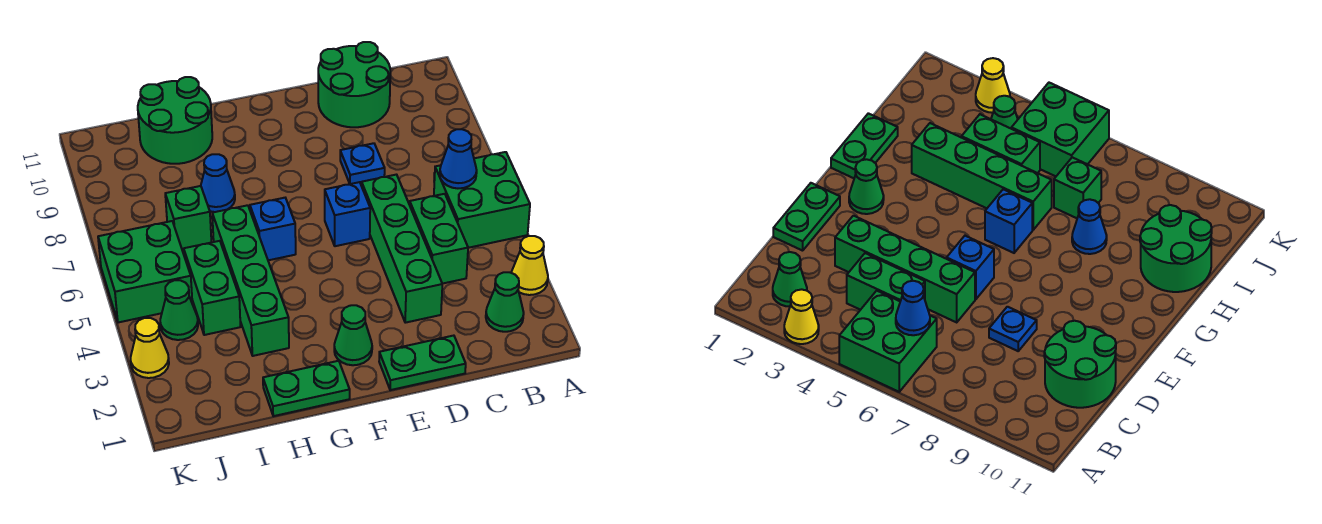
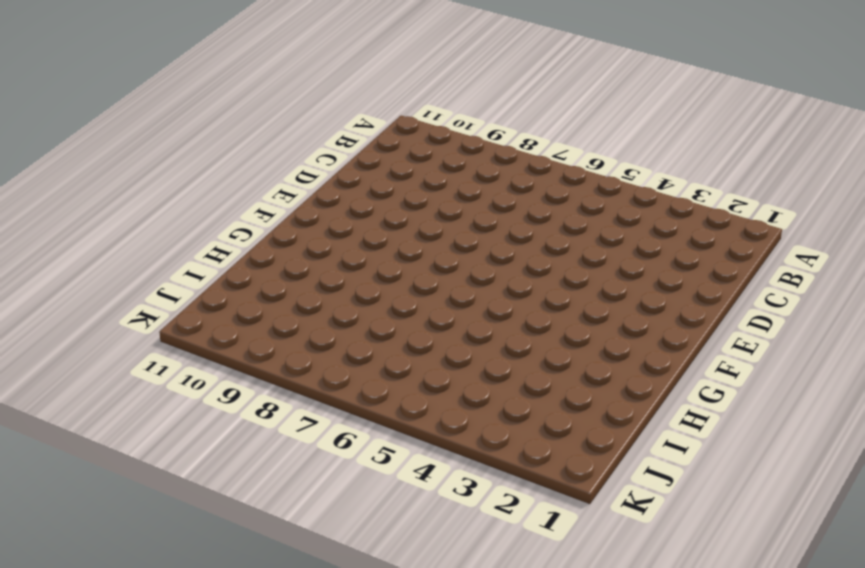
none -> yellow cone A3 level 1
none -> green brick A5:B6 level 1
none -> green cone B2 level 1

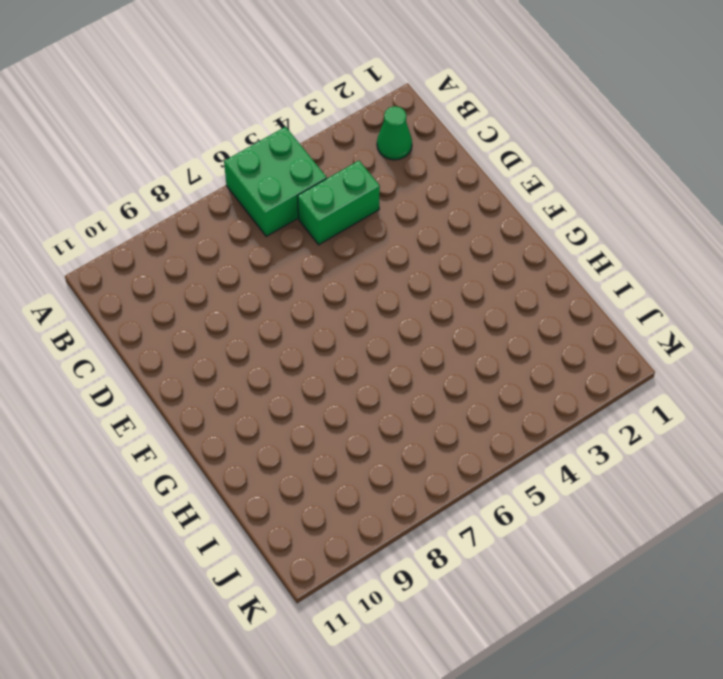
none -> yellow cone A3 level 1
none -> green round brick C10:D11 level 1
none -> green plate D1:E1 level 1

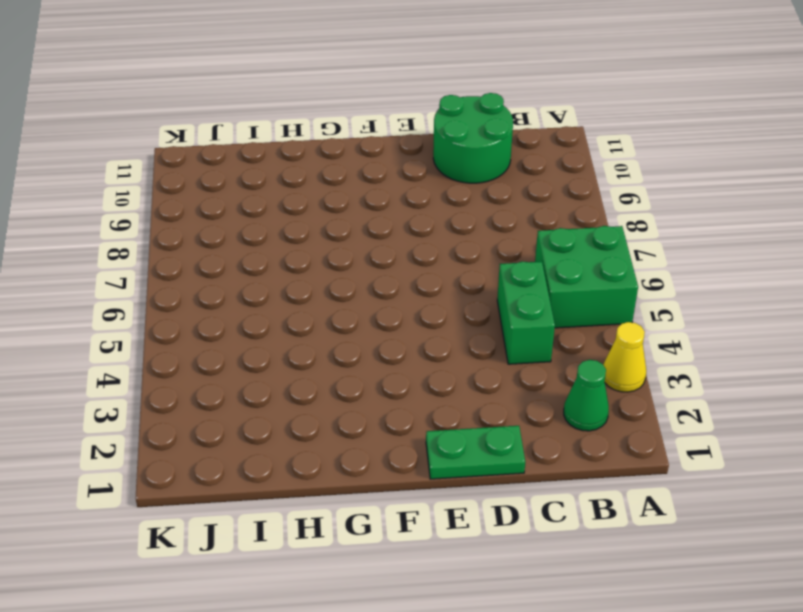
none -> green brick D3:D6 level 1
none -> blue plate D8 level 1
none -> blue brick E6 level 1

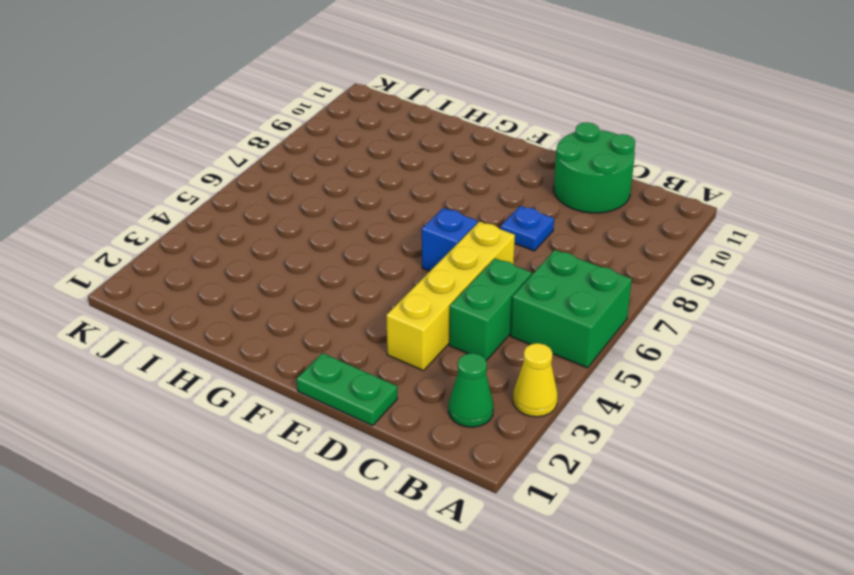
yellow brick D3:D6 level 1 -> green brick D3:D6 level 1
none -> green cone F2 level 1
none -> green plate G1:H1 level 1
none -> blue brick G6 level 1

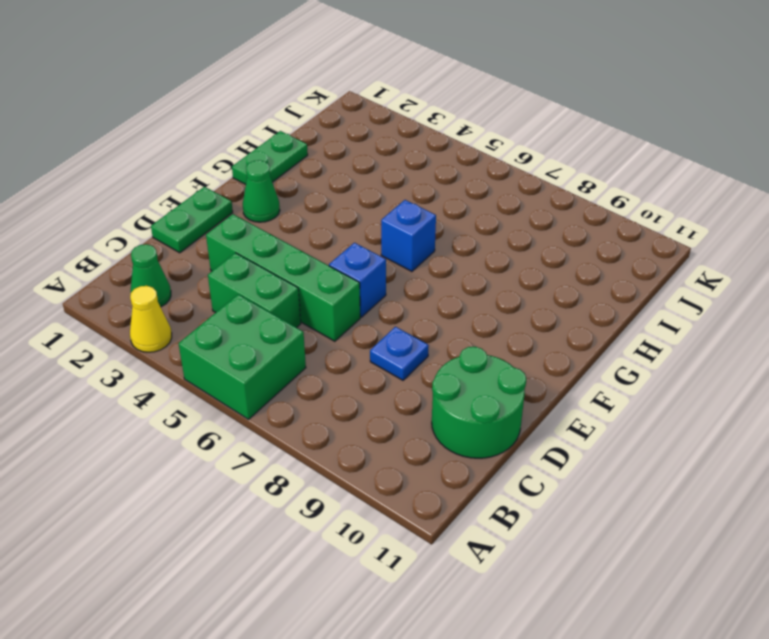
none -> green brick H3:H6 level 1
none -> blue cone H8 level 1
none -> green round brick H10:I11 level 1

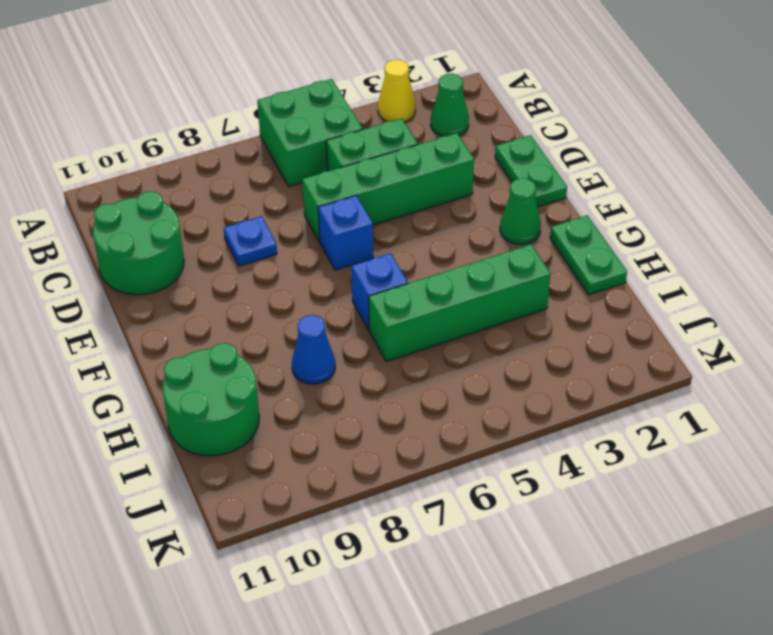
none -> green brick I4:I5 level 1
none -> green brick I7 level 1
none -> green cone J4 level 1

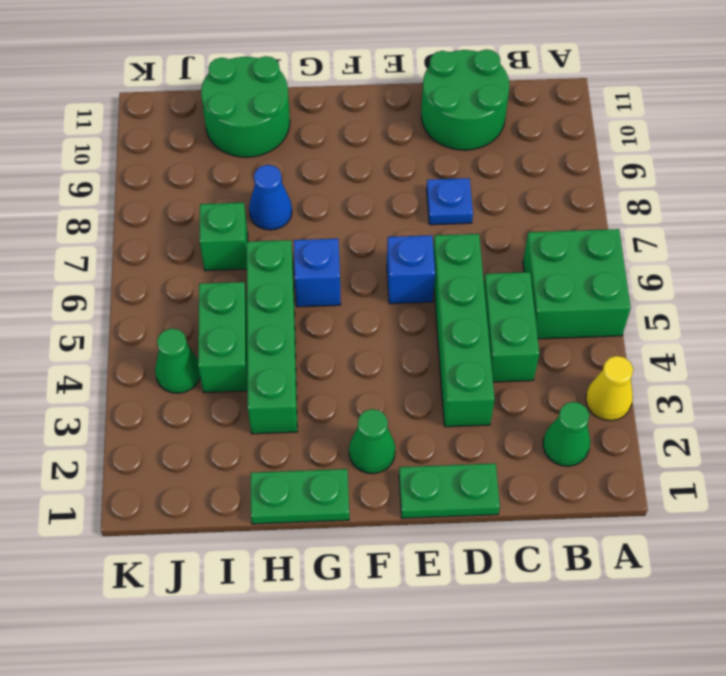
none -> green brick J5:K6 level 1
none -> yellow cone K3 level 1
none -> blue cone B6 level 2

